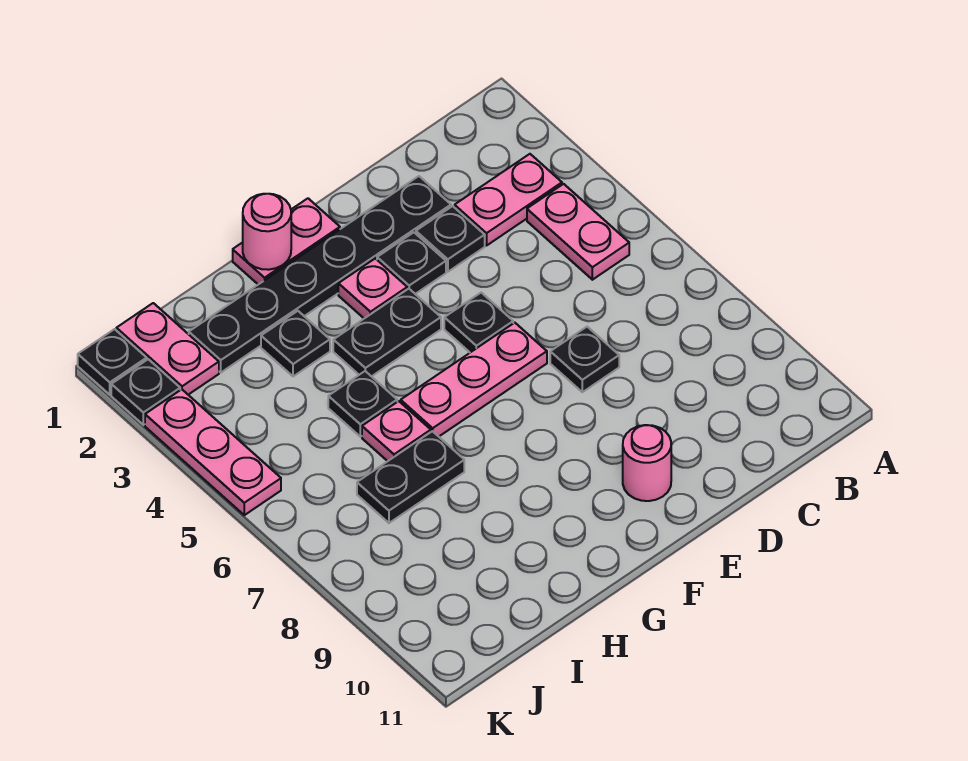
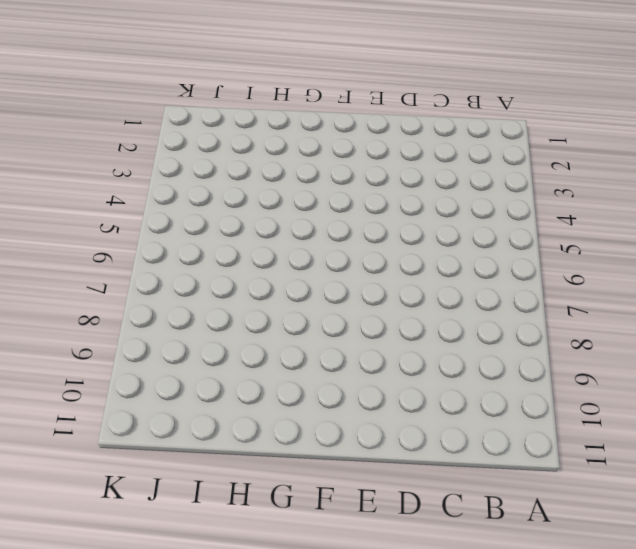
none -> pink plate B3:C3 level 1
none -> pink plate B4:B5 level 1
none -> black plate D2:I2 level 1

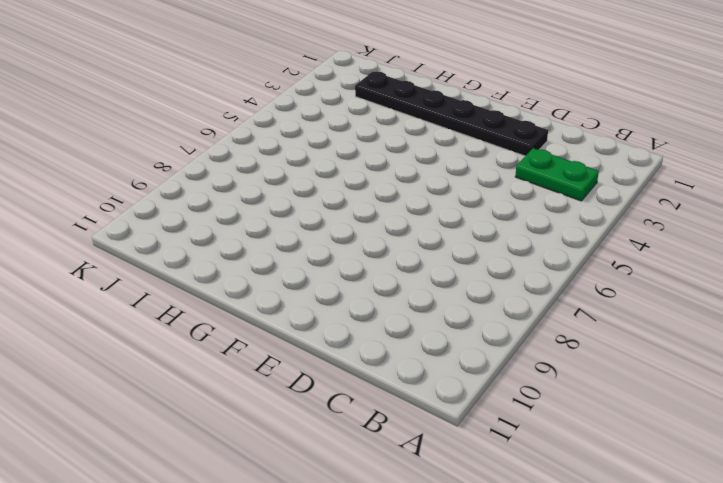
green plate B3:C3 level 1 -> pink plate B3:C3 level 1
none -> pink plate B4:B5 level 1
none -> black plate D3 level 1
none -> black plate D7 level 1

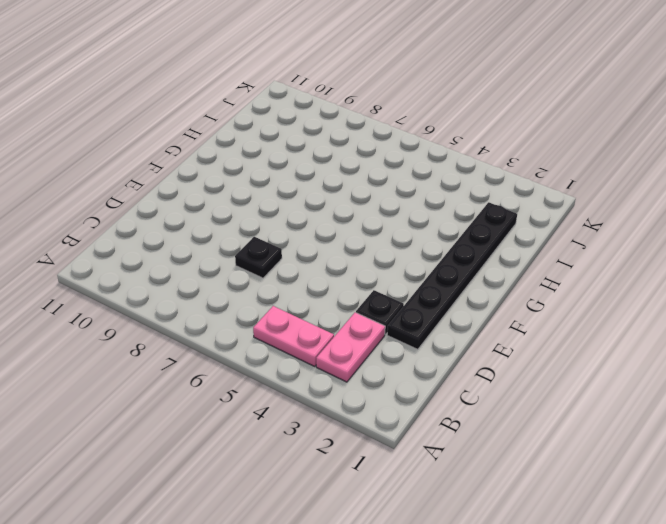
none -> black plate E3 level 1
none -> black plate E5 level 1
none -> pink plate E6:G6 level 1

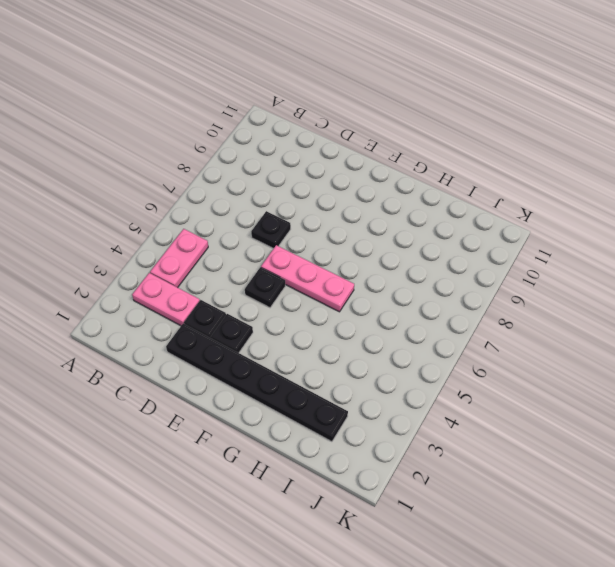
none -> pink round brick E10 level 1
none -> pink plate F1:G1 level 1
none -> pink plate F3 level 1

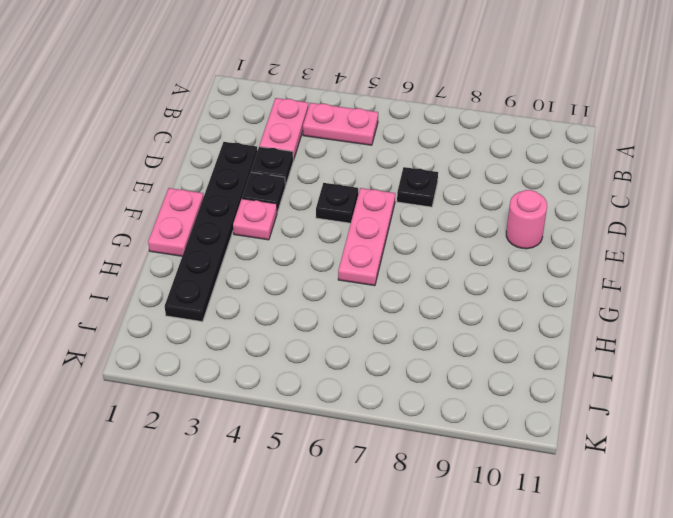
none -> black plate F4:G4 level 1
none -> black plate H3 level 1
none -> black plate H5 level 1

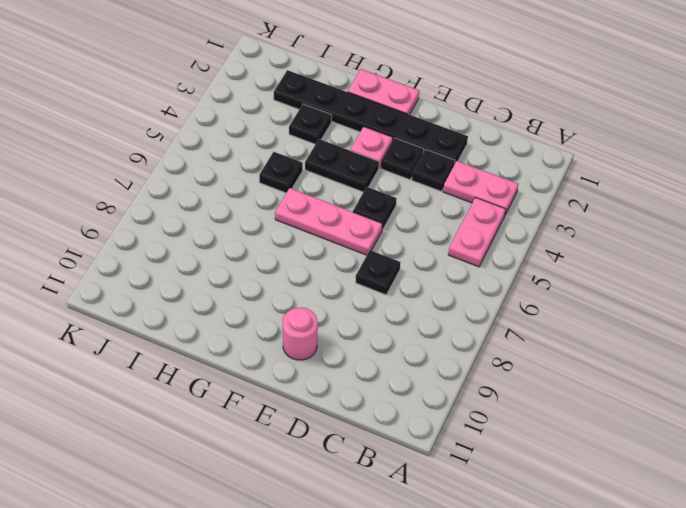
none -> pink plate H6 level 1
none -> black plate H7:I7 level 1
none -> pink plate J1:J2 level 1

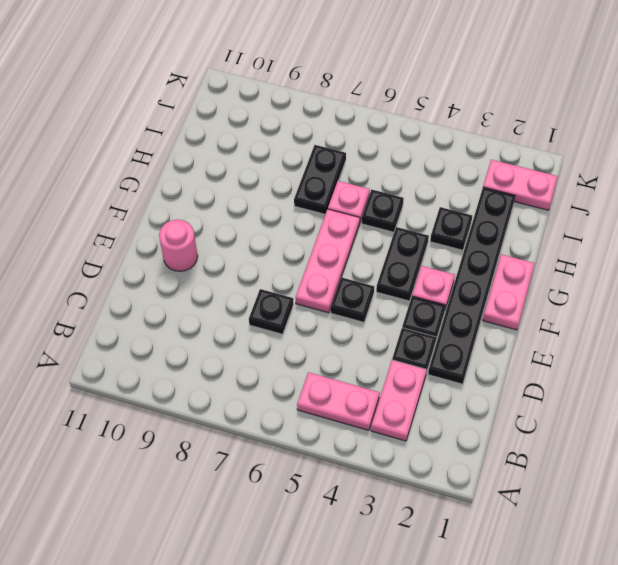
none -> black plate K1 level 1
none -> black plate K2 level 1
none -> pink plate K3:K5 level 1

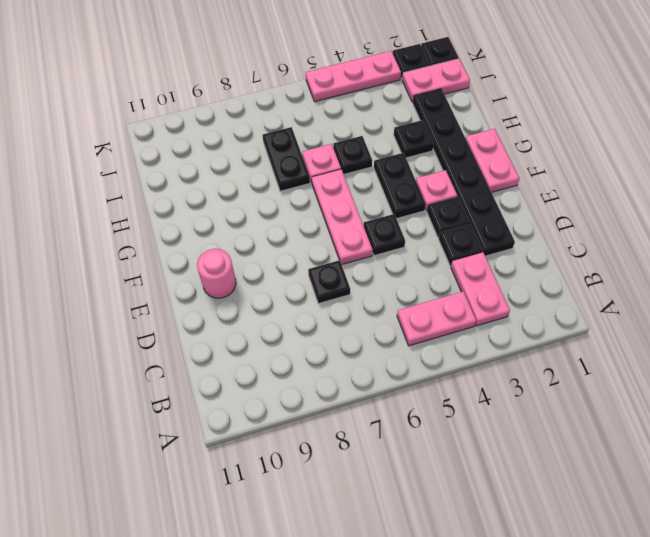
none -> pink round brick G1 level 2

